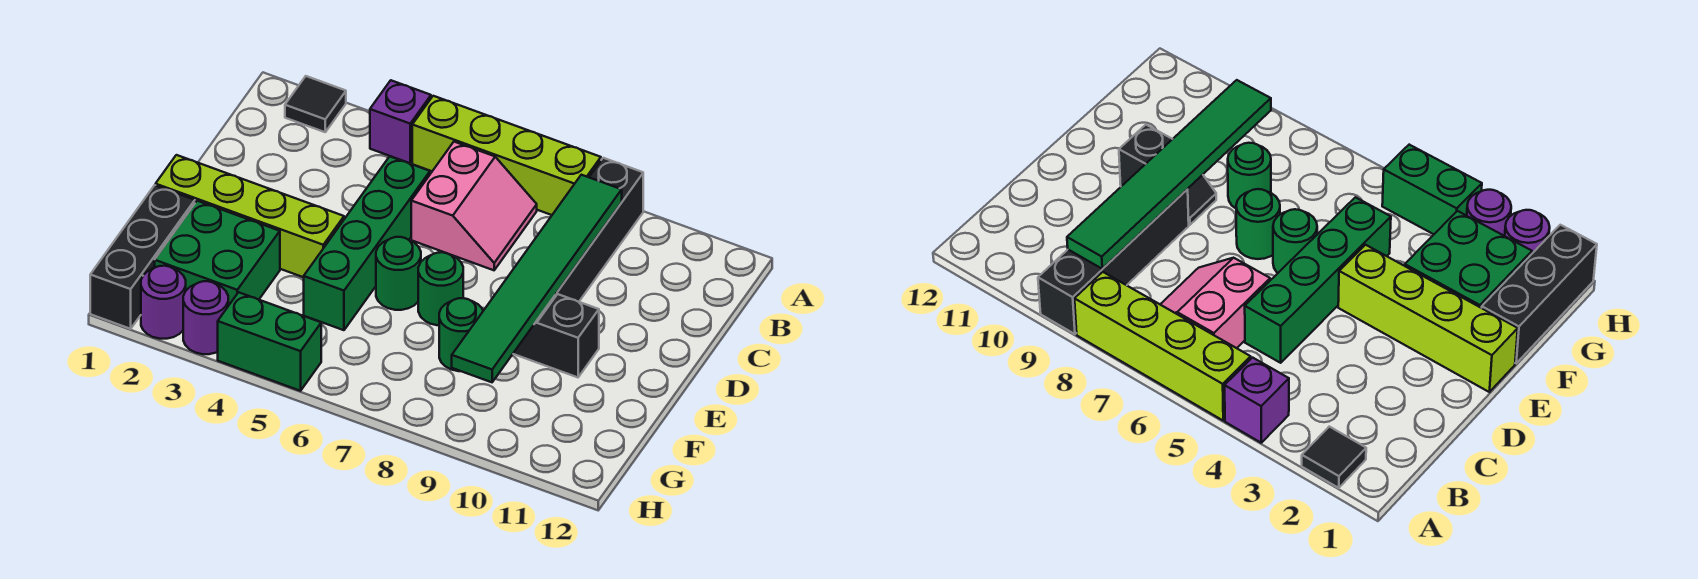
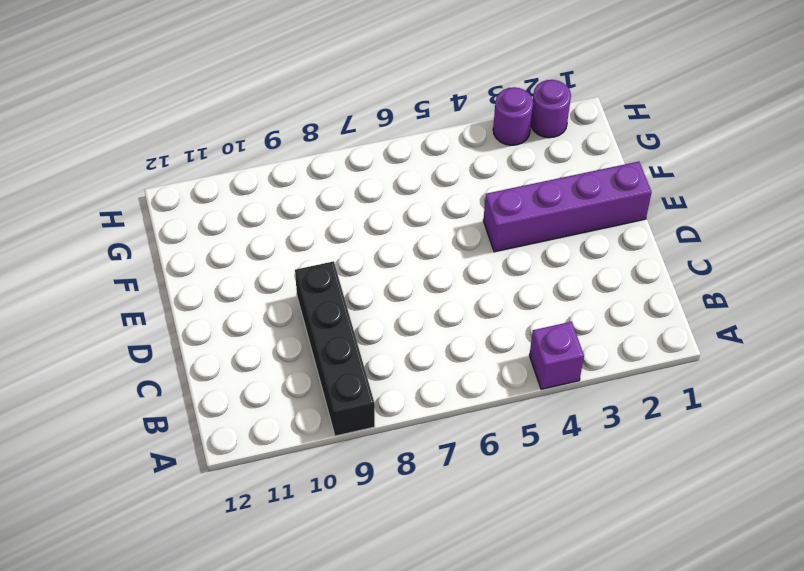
purple brick E1:E4 level 1 -> lime brick E1:E4 level 1
none -> black tile A2 level 1
none -> lime brick A5:A8 level 1
none -> pink slope B6:C7 level 1 top 6

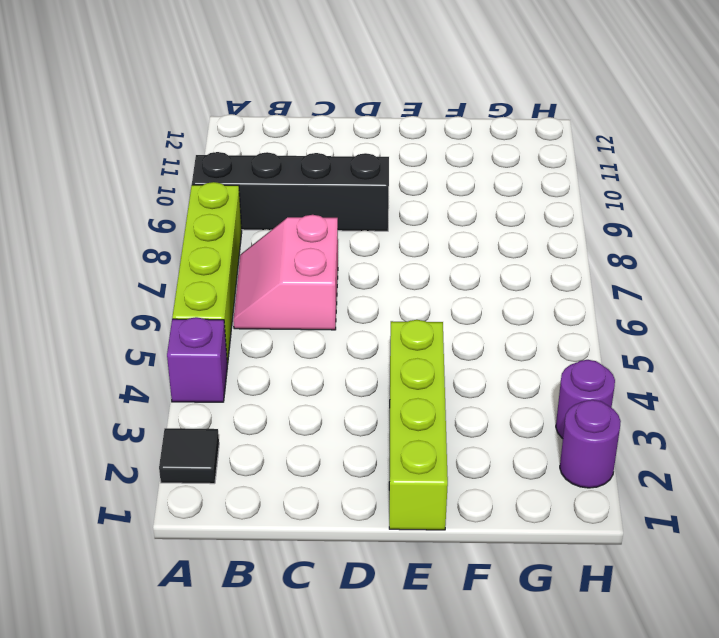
pink slope B6:C7 level 1 top C -> pink slope B6:C7 level 1 top 6
none -> green brick C5:F5 level 1
none -> green round brick E6 level 1
none -> green round brick E7 level 1

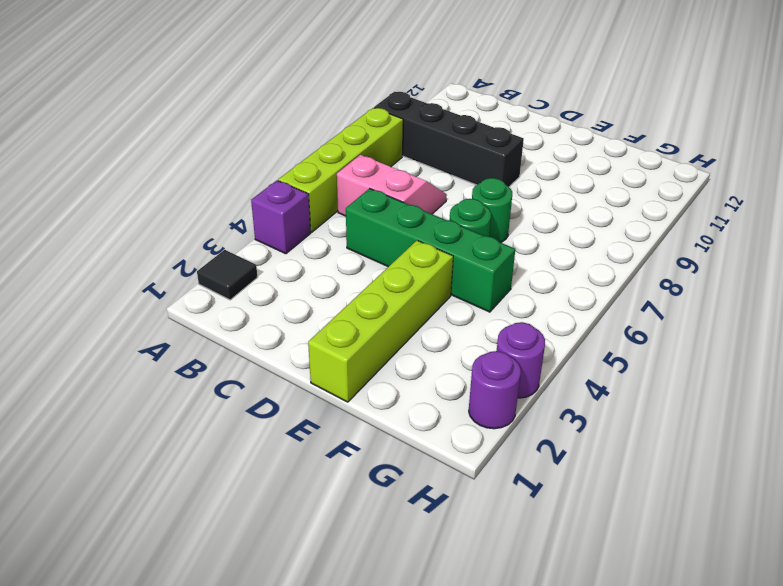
none -> black slope E9:E10 level 1 top 10
none -> black brick F1:H1 level 1
none -> green brick F2:G3 level 1

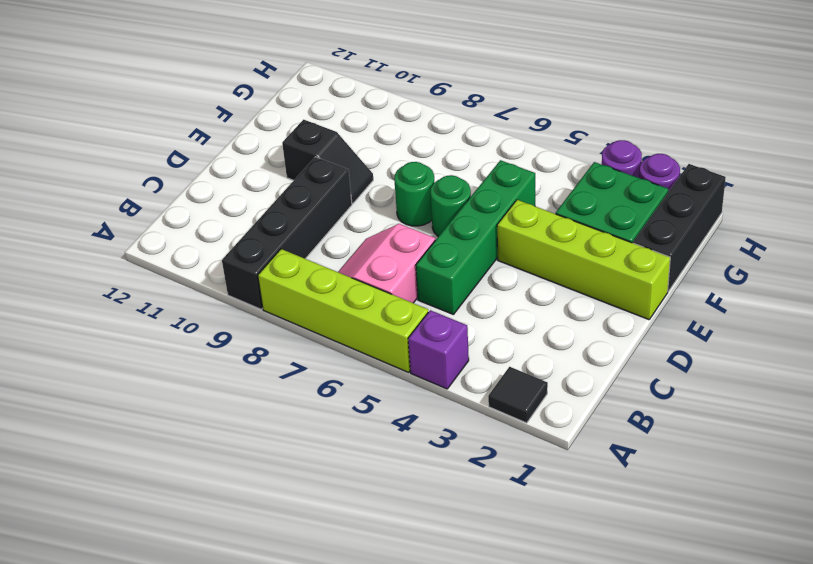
none -> green round brick F8 level 1
none -> green brick H4:H5 level 1
none -> green tile B9:G9 level 2

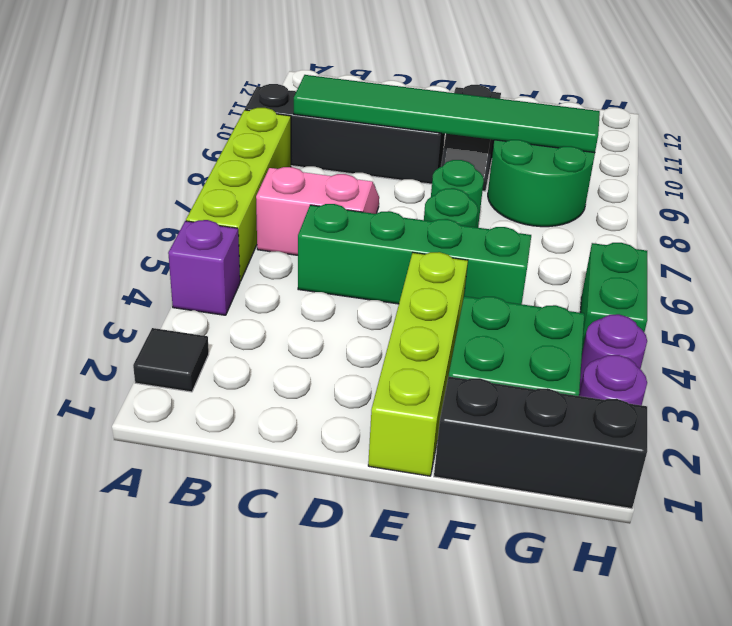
green round brick F8:G9 level 1 -> green round brick F8 level 1

